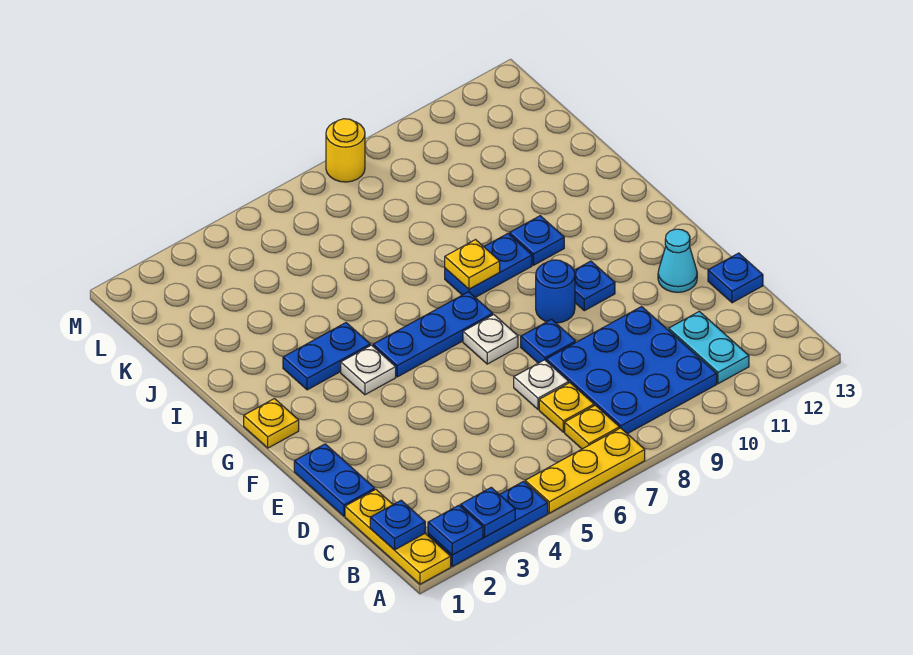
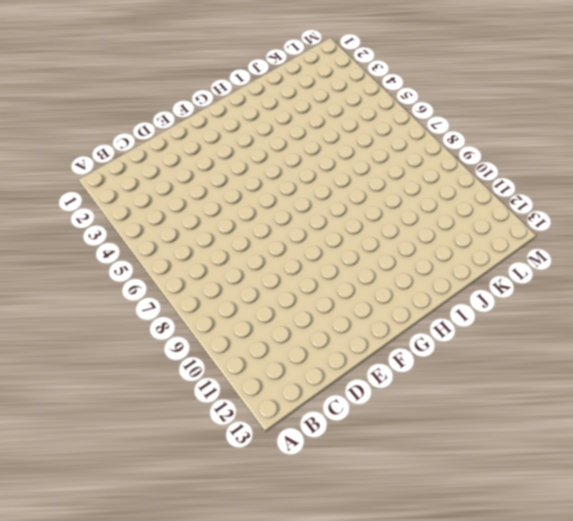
none -> yellow plate A1:C1 level 1
none -> blue plate A2:A4 level 1
none -> yellow plate A5:A7 level 1

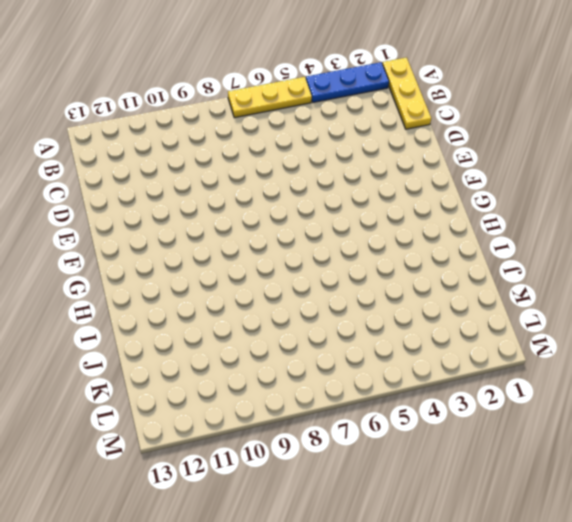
none -> yellow plate B7 level 1
none -> blue plate B8:D10 level 1
none -> cyan plate B11:C11 level 1

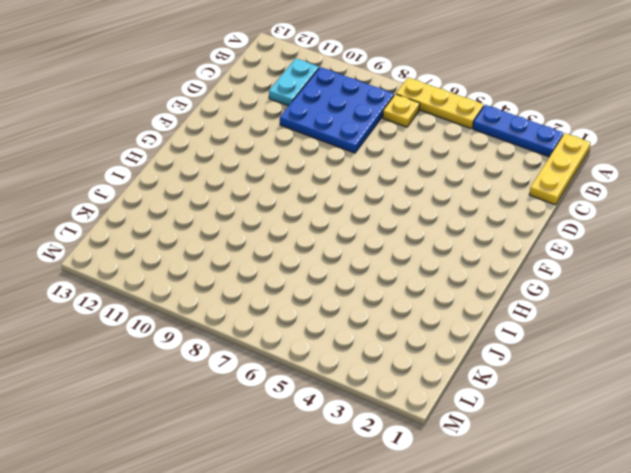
none -> yellow plate C7 level 1
none -> blue plate D1:E1 level 1
none -> white plate D7 level 1

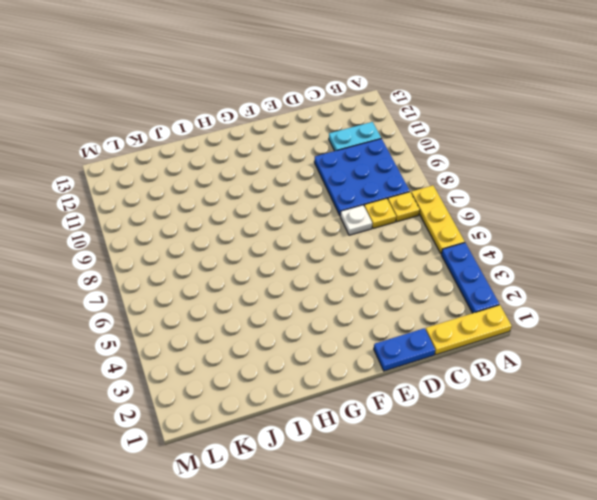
none -> blue plate D13 level 1
none -> blue plate E8 level 1
none -> cyan cone E12 level 1

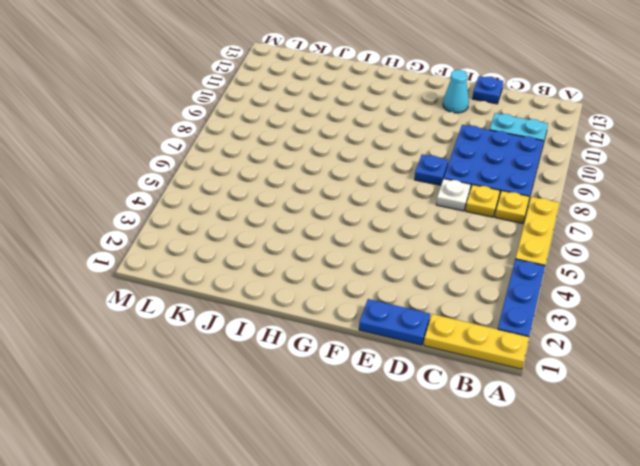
none -> white plate F7 level 1
none -> blue round brick F9 level 1
none -> blue plate F10 level 1

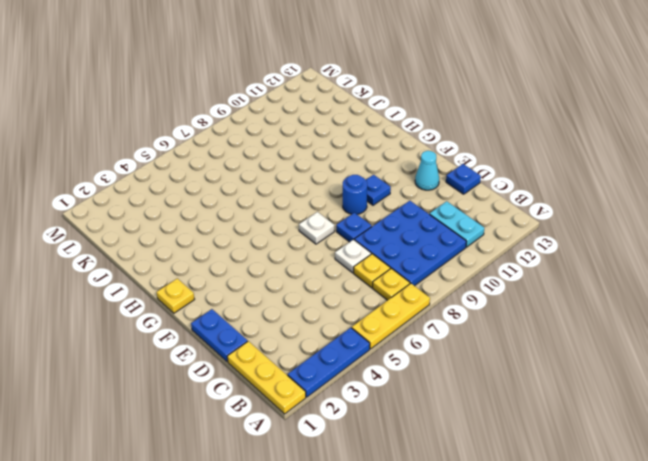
none -> white plate G4 level 1
none -> blue plate G5:G7 level 1
none -> blue plate H3:H4 level 1

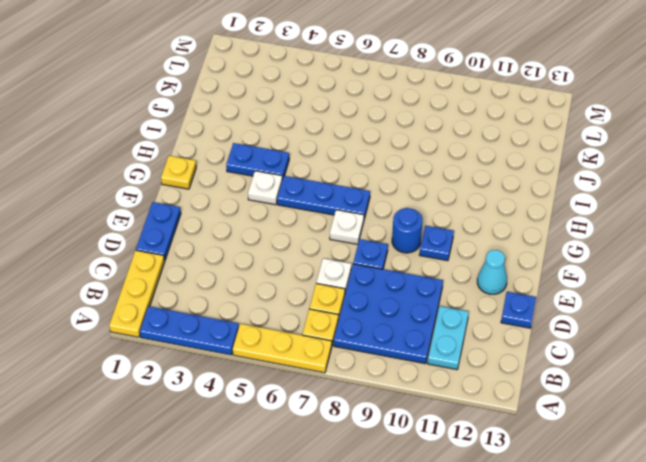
none -> blue plate H8:H9 level 1
none -> blue plate H10 level 1
none -> yellow round brick M8 level 1

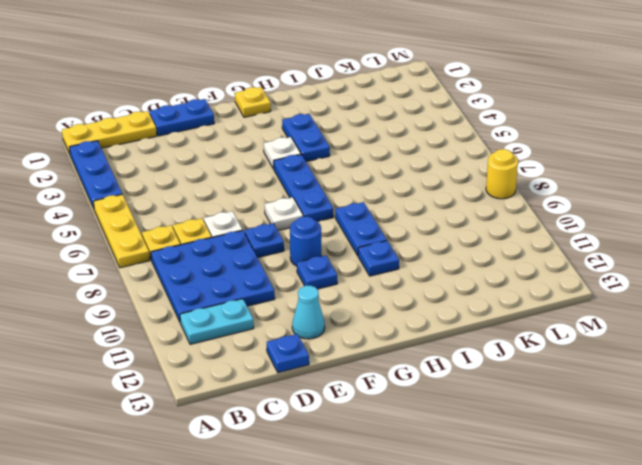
none -> blue plate A2 level 2
none -> blue plate A3 level 2
none -> blue plate B1 level 2

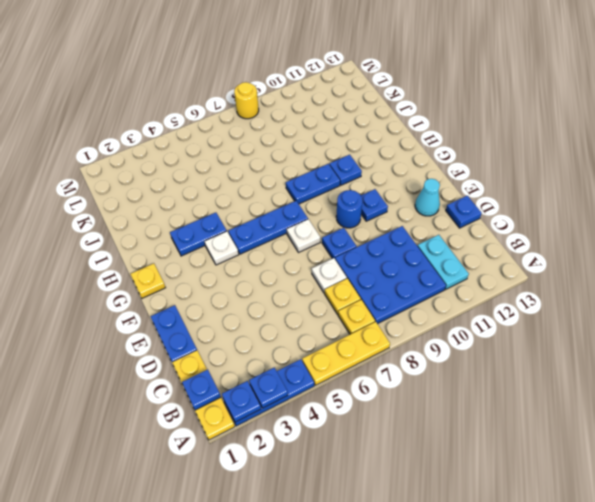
none -> yellow plate H8 level 2

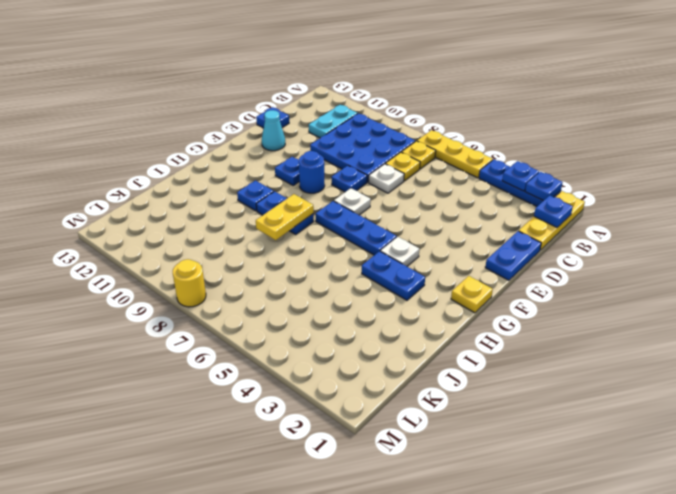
yellow plate H8:I8 level 2 -> yellow plate H8 level 2

